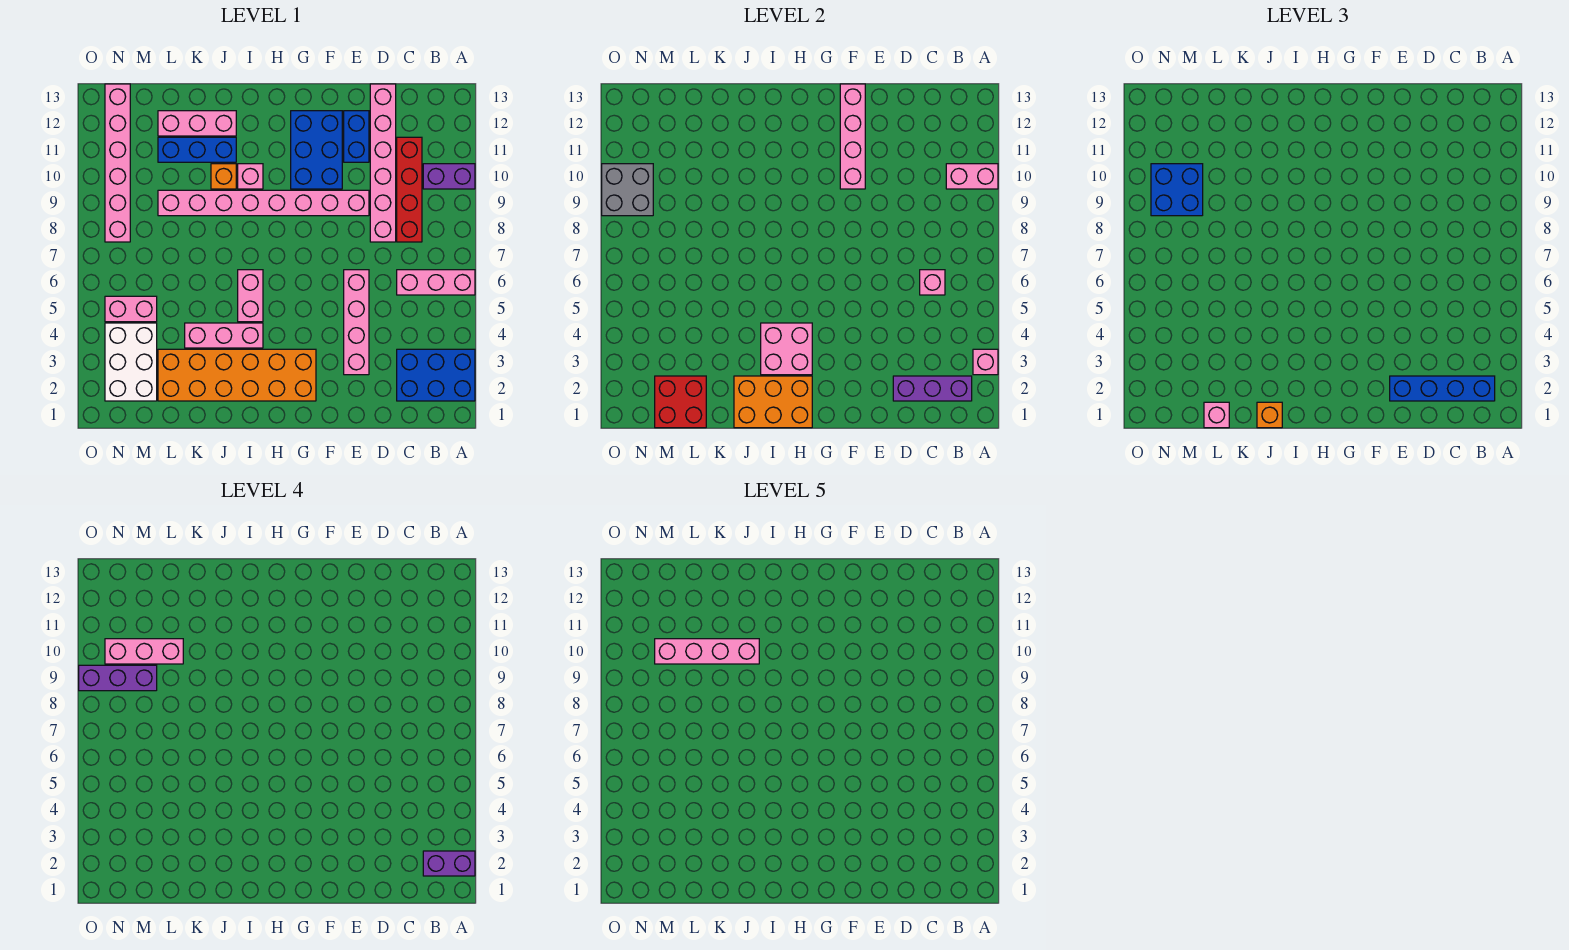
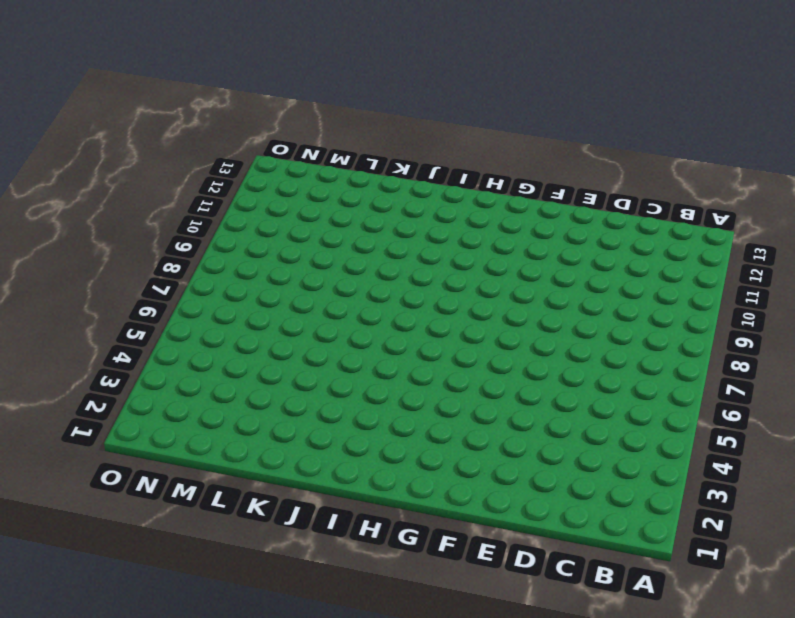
none -> blue brick A2:C3 level 1
none -> pink brick A6:C6 level 1
none -> purple brick A10:B10 level 1
none -> red brick C8:C11 level 1

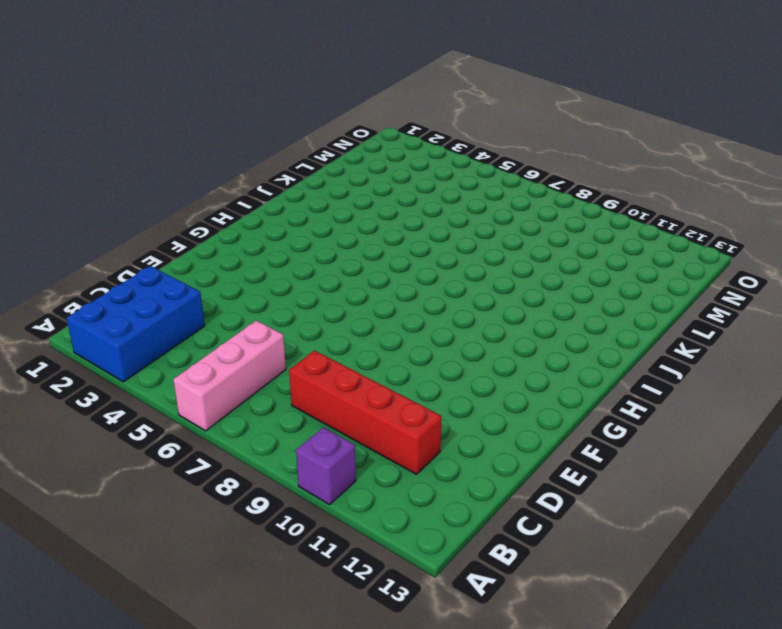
purple brick A10 level 1 -> purple brick A10:B10 level 1
none -> pink brick D8:D13 level 1
none -> pink brick E3:E6 level 1
none -> pink brick E9:L9 level 1
none -> blue brick E11:E12 level 1

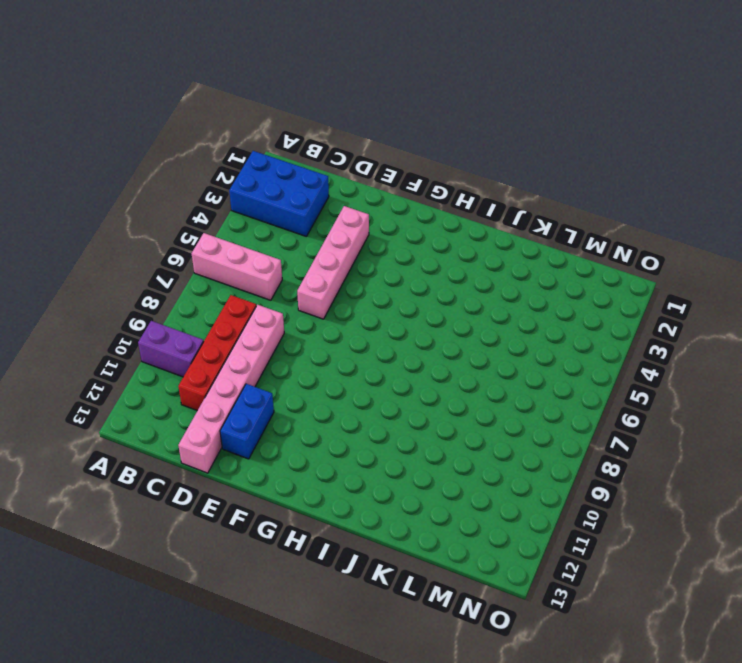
none -> pink brick E9:L9 level 1
none -> blue brick F10:G12 level 1
none -> orange brick G2:L3 level 1
none -> pink brick I4:K4 level 1

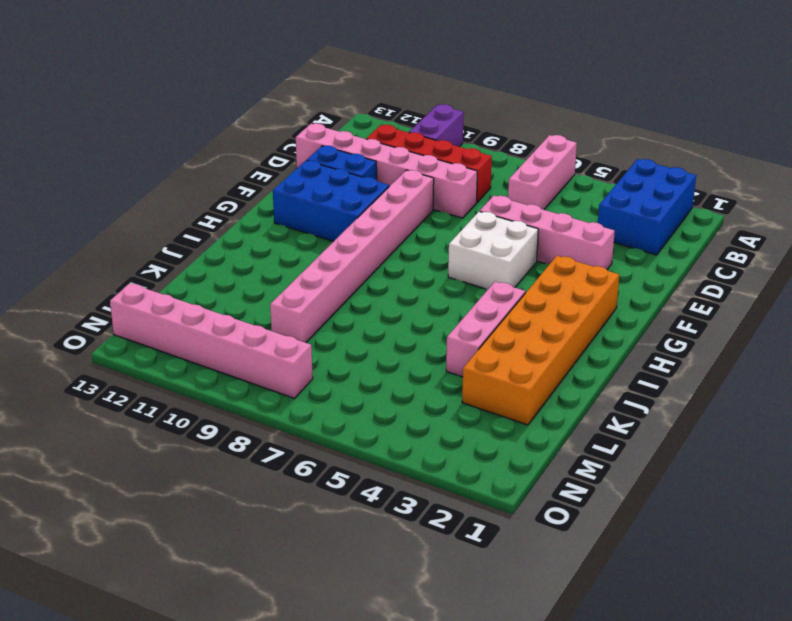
white brick F5:G6 level 1 -> none
none -> pink brick I5:I6 level 1
none -> pink brick I10 level 1
none -> orange brick J10 level 1
none -> blue brick J11:L11 level 1

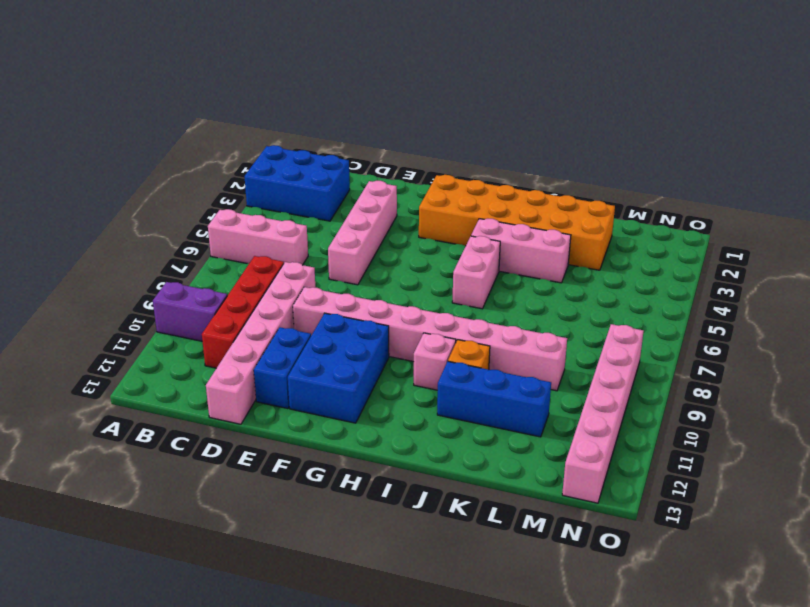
none -> pink brick J12:L12 level 1
none -> white brick M2:N4 level 1
none -> pink brick M5:N5 level 1
none -> pink brick A3 level 2

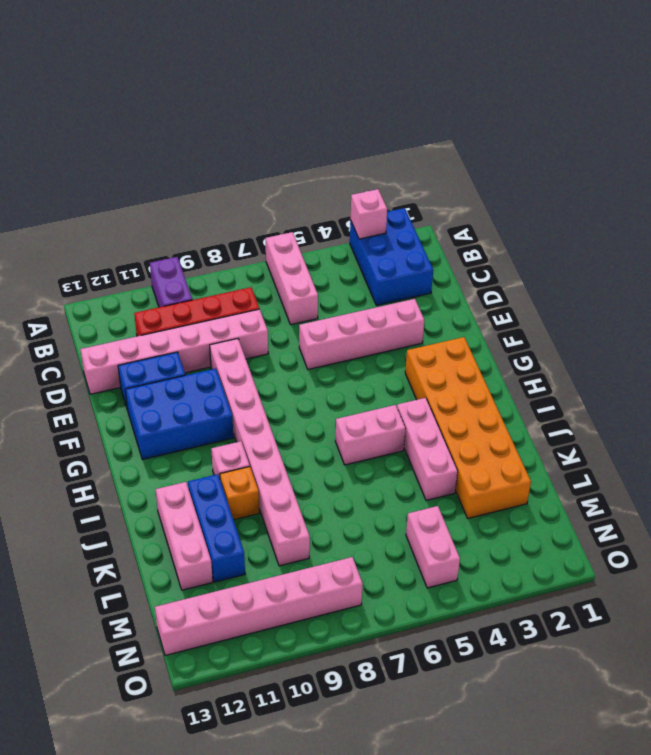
none -> white brick M2:N4 level 1
none -> pink brick A10:B10 level 2
none -> purple brick B2:D2 level 2
none -> pink brick C6 level 2

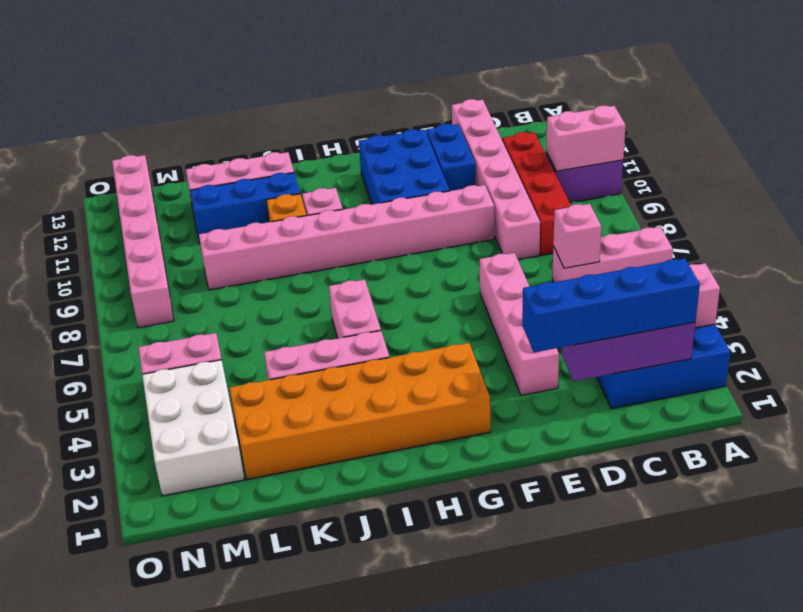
none -> pink brick F10:F13 level 2
none -> orange brick H1:J2 level 2
none -> pink brick H3:I4 level 2
none -> red brick L1:M2 level 2

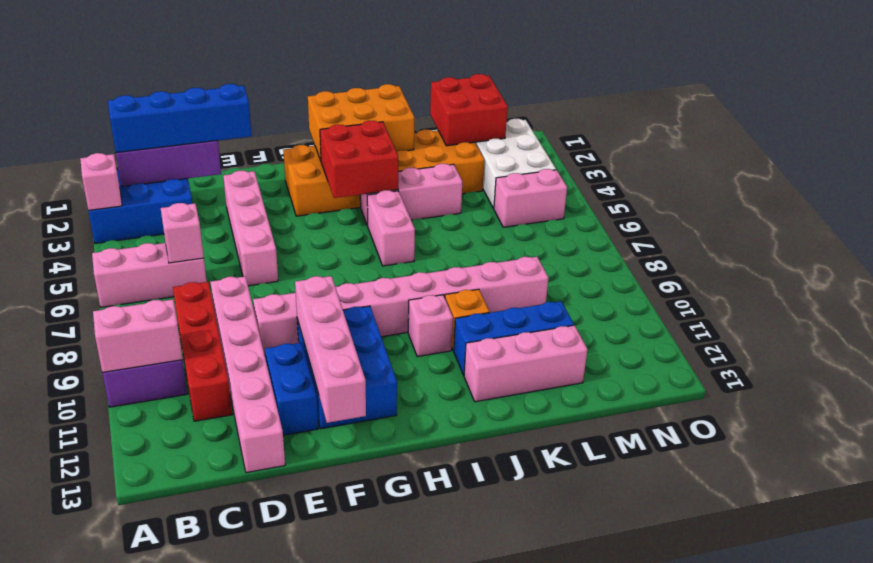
red brick H3:I4 level 2 -> pink brick H3:I4 level 2
none -> pink brick N8:N13 level 1
none -> grey brick N9:O10 level 2
none -> orange brick J1 level 3
none -> pink brick L1 level 3

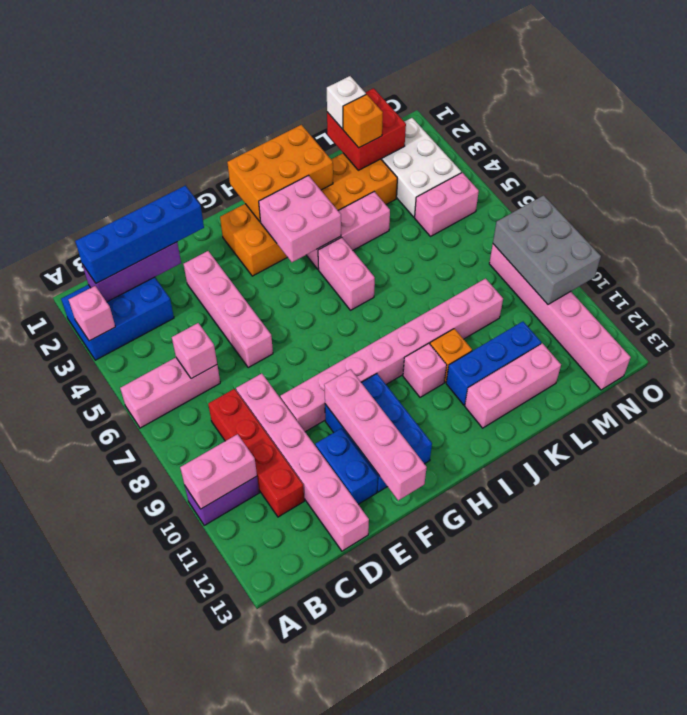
white brick L1 level 3 -> pink brick L1 level 3
orange brick L2 level 3 -> orange brick J1 level 3
grey brick N8:O10 level 2 -> grey brick N9:O10 level 2
none -> blue brick M9:N10 level 3
none -> purple brick A2:B2 level 4
none -> pink brick L10:N10 level 4
none -> purple brick M9:O9 level 4

